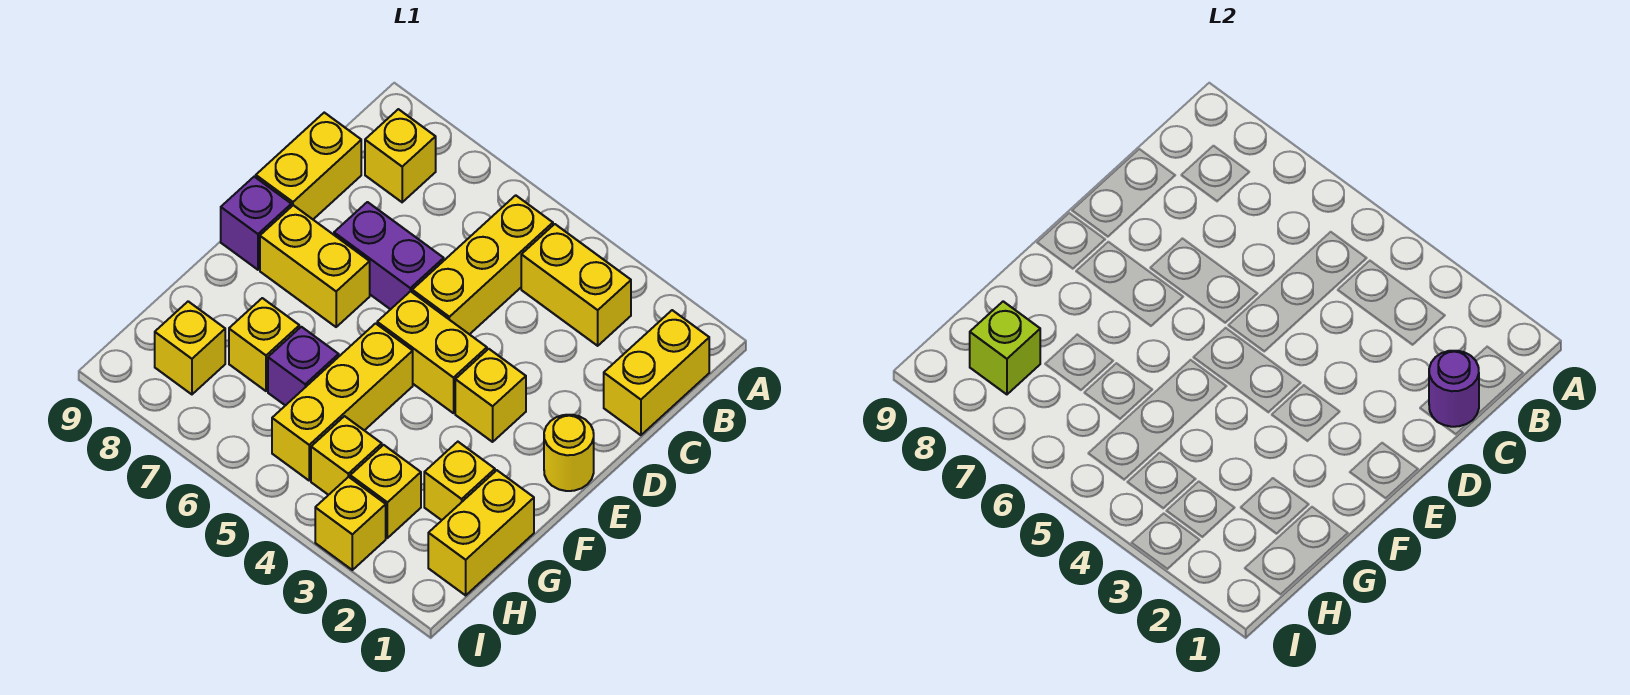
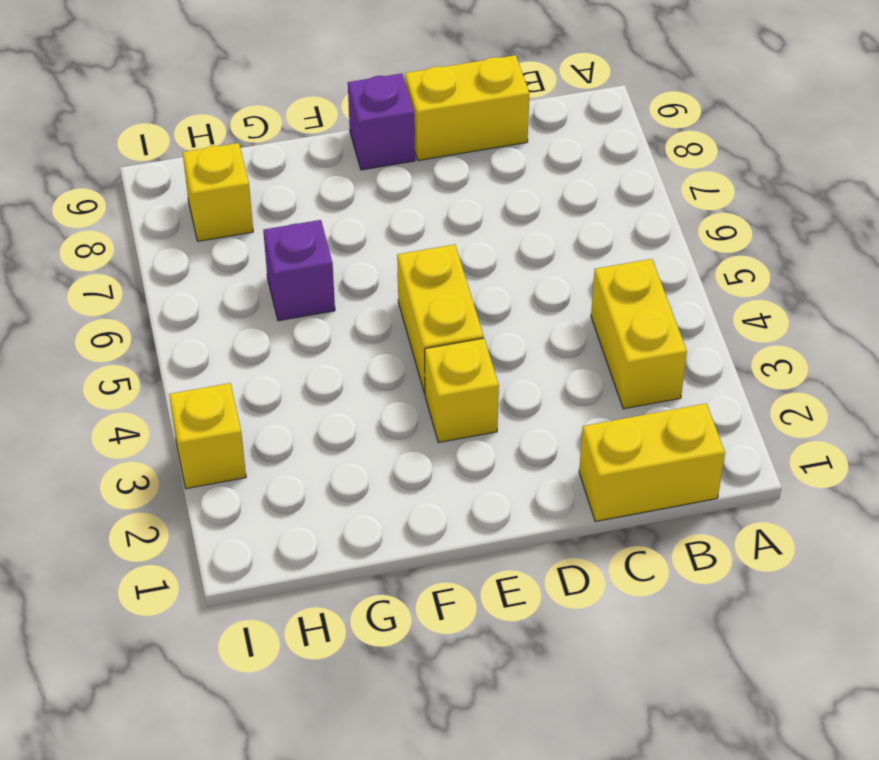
none -> yellow brick B5:D5 level 1
none -> yellow brick B8 level 1
none -> purple brick D6:D7 level 1

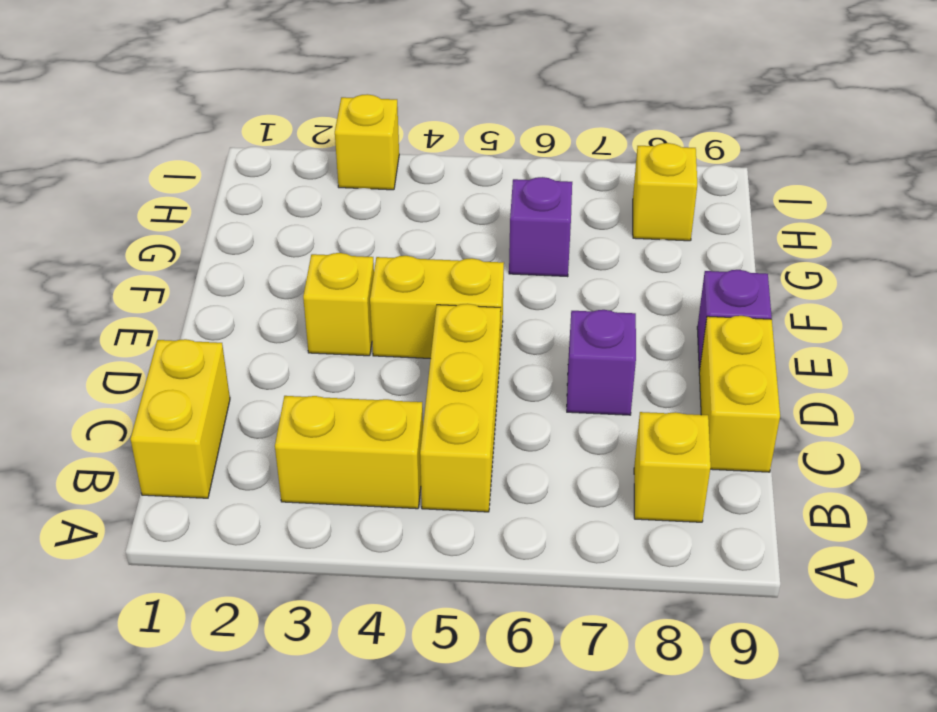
purple brick D7 level 1 -> purple brick D6:D7 level 1
none -> yellow round brick E1 level 1
none -> yellow brick E7:E8 level 1
none -> yellow brick F5:H5 level 1

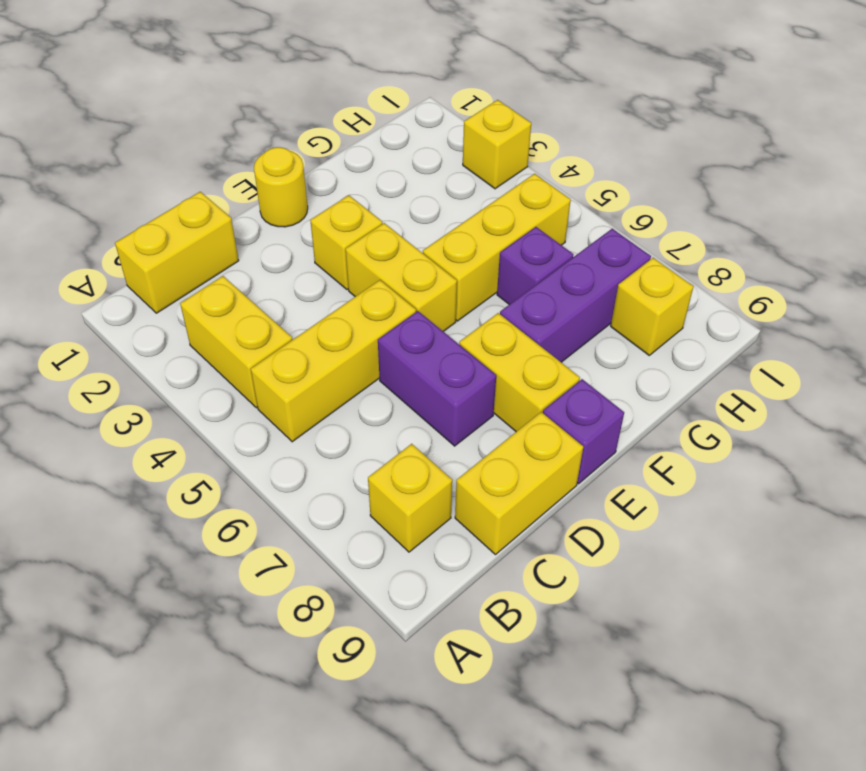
purple brick F7:H7 level 1 -> yellow brick G7 level 1
none -> yellow brick G1:H1 level 1
none -> yellow brick G2 level 1
none -> yellow brick H3 level 1

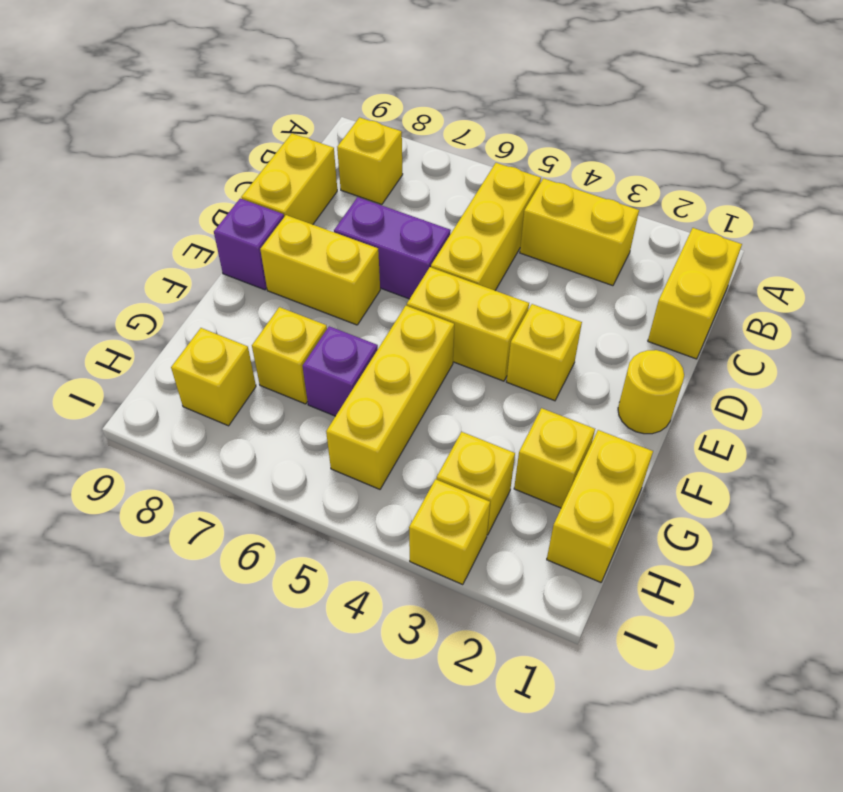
none -> yellow brick H4 level 1
none -> purple round brick C1 level 2
none -> lime brick H8 level 2

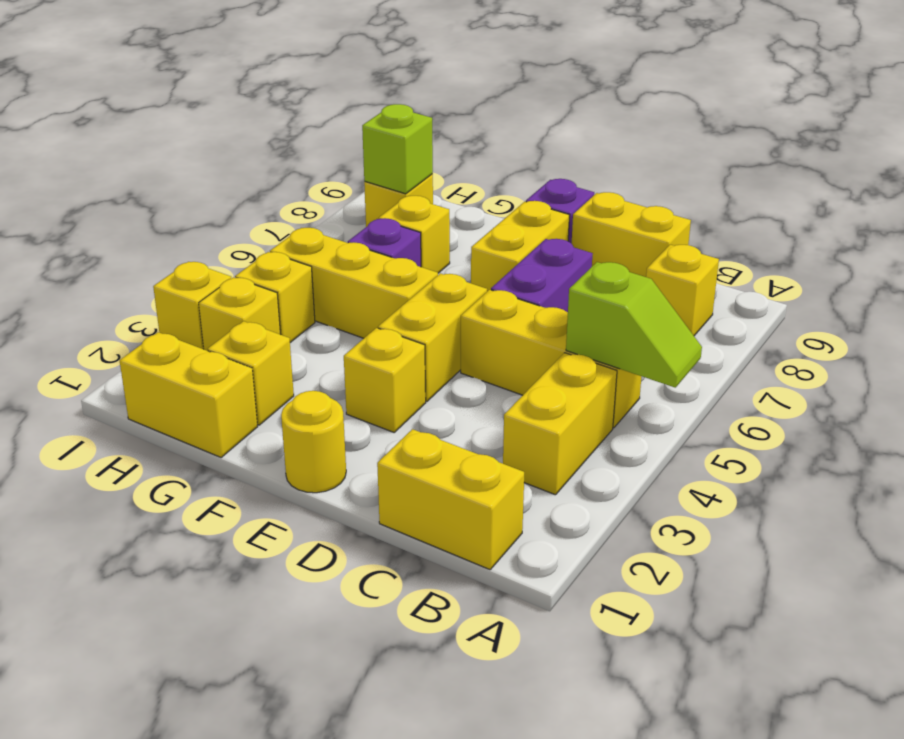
lime slope A5:B5 level 2 top B -> none
none -> purple round brick C1 level 2

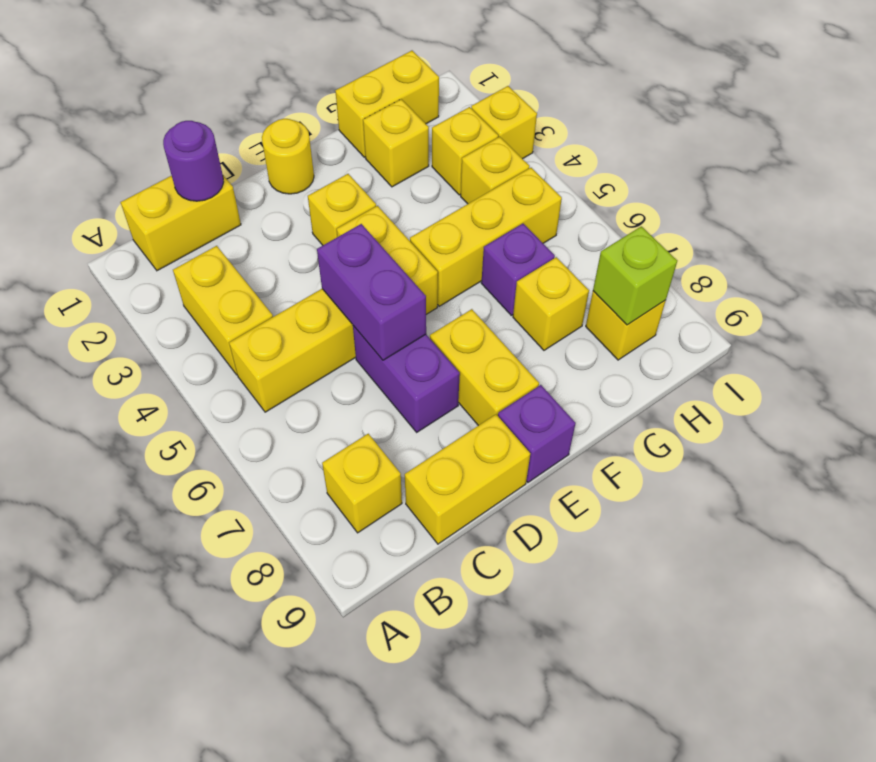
purple brick D5:D6 level 2 -> none

